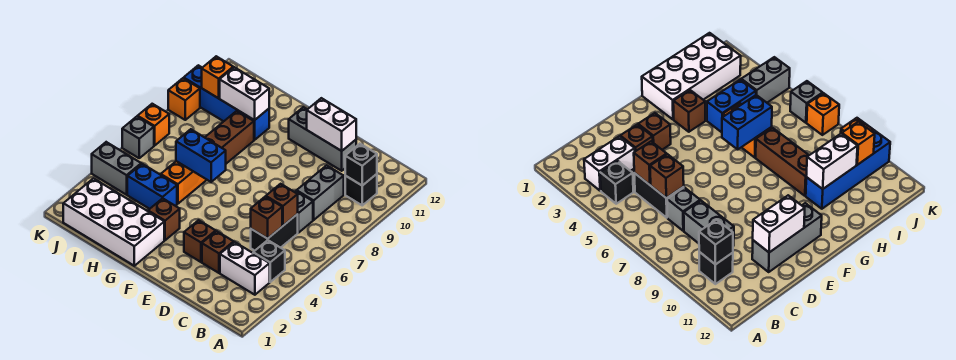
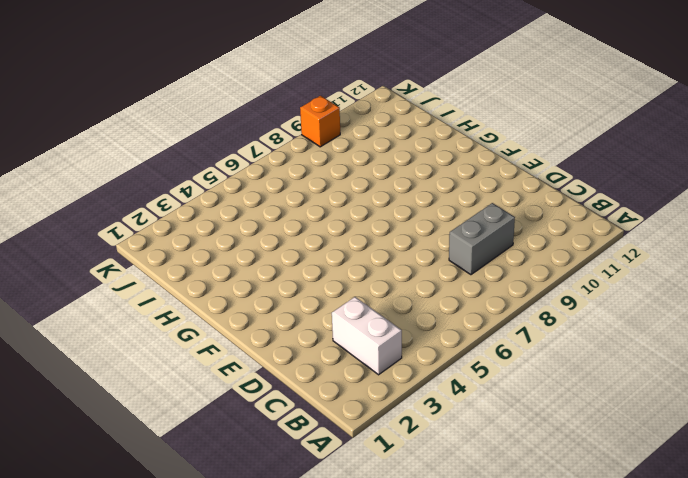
none -> black brick B4 level 1
none -> black brick B10 level 1
none -> black brick C5:C6 level 1

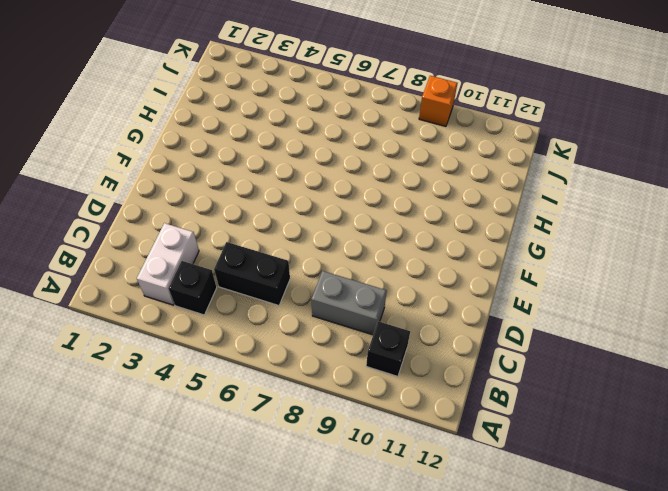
none -> grey brick C7 level 1
none -> brown brick D3 level 1
none -> grey brick D11:F11 level 1

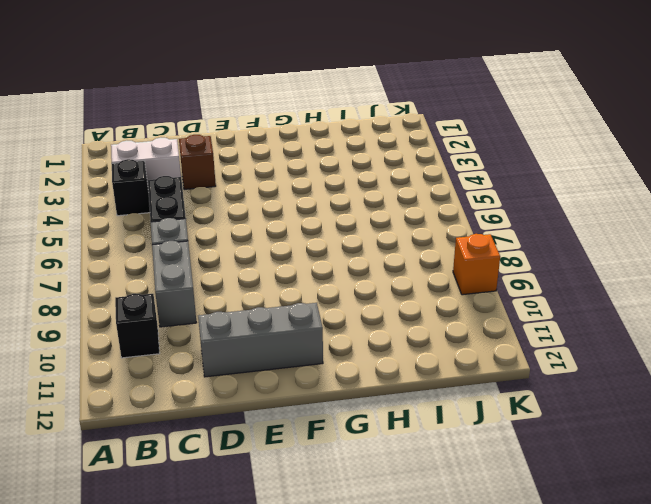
none -> brown brick E3 level 1
none -> white brick G1:J2 level 1
none -> brown brick G3 level 1

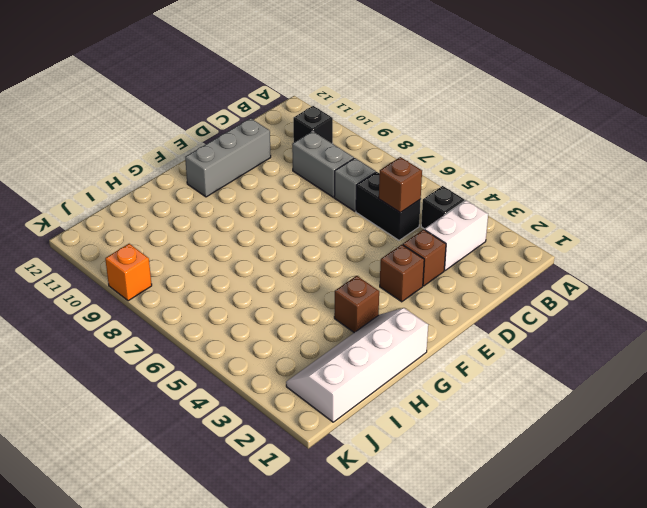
white slope G1:J2 level 1 top 1 -> white brick G1:J2 level 1
none -> blue brick H4:I4 level 1
none -> orange brick H5:H6 level 1
none -> brown brick H7:H9 level 1

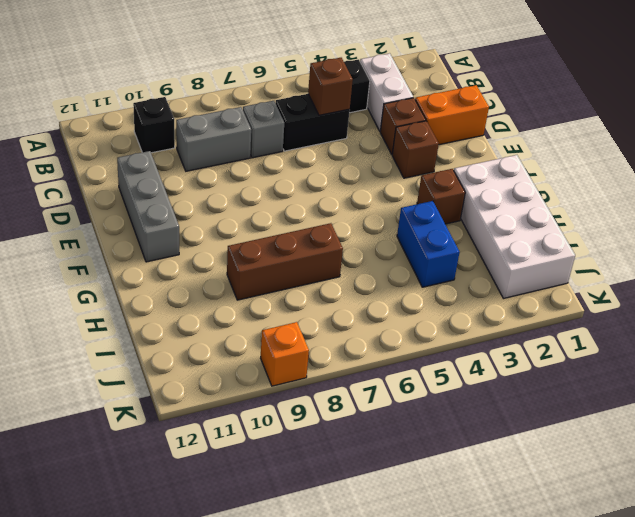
orange brick D1:D2 level 1 -> orange brick H5:H6 level 1
none -> blue brick H10:K10 level 1
none -> grey brick J4:K4 level 1
none -> grey brick K6 level 1

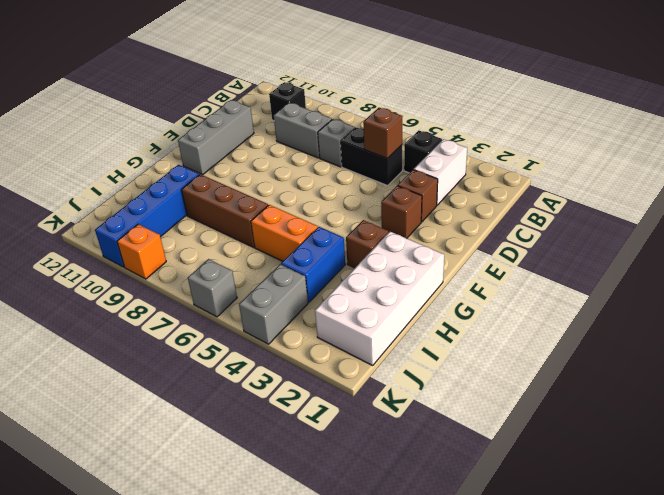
none -> orange brick K7 level 1
none -> black brick B10 level 2
none -> brown brick C6 level 2

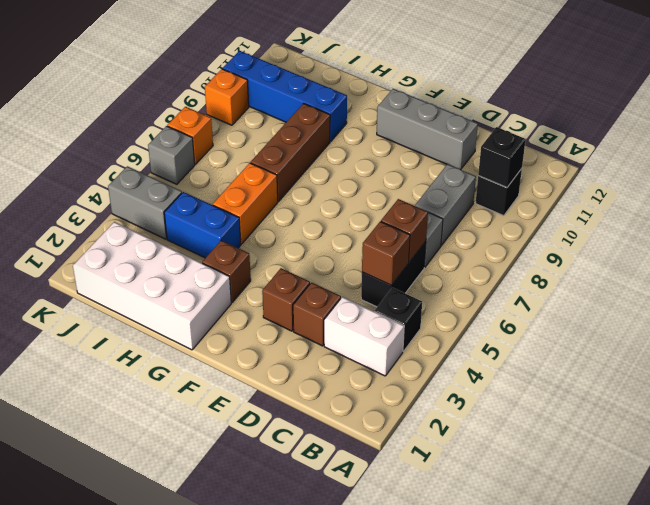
none -> white brick D11:E11 level 2
none -> blue brick G6:H6 level 2
none -> white brick H10:I10 level 2

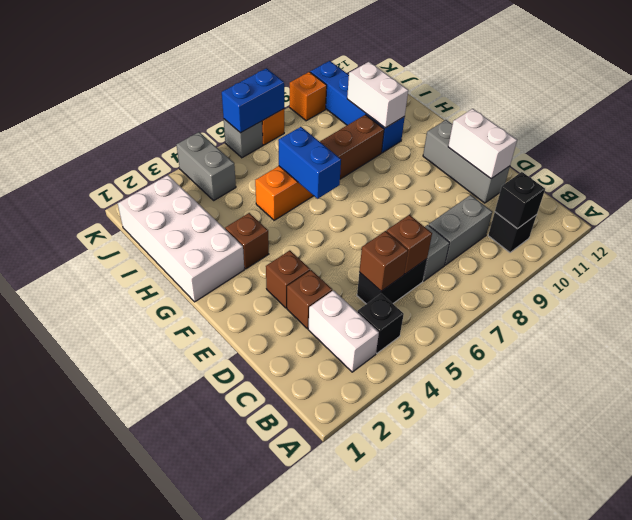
blue brick K6:K7 level 2 -> blue brick H4:I4 level 1
none -> orange brick J10 level 2

